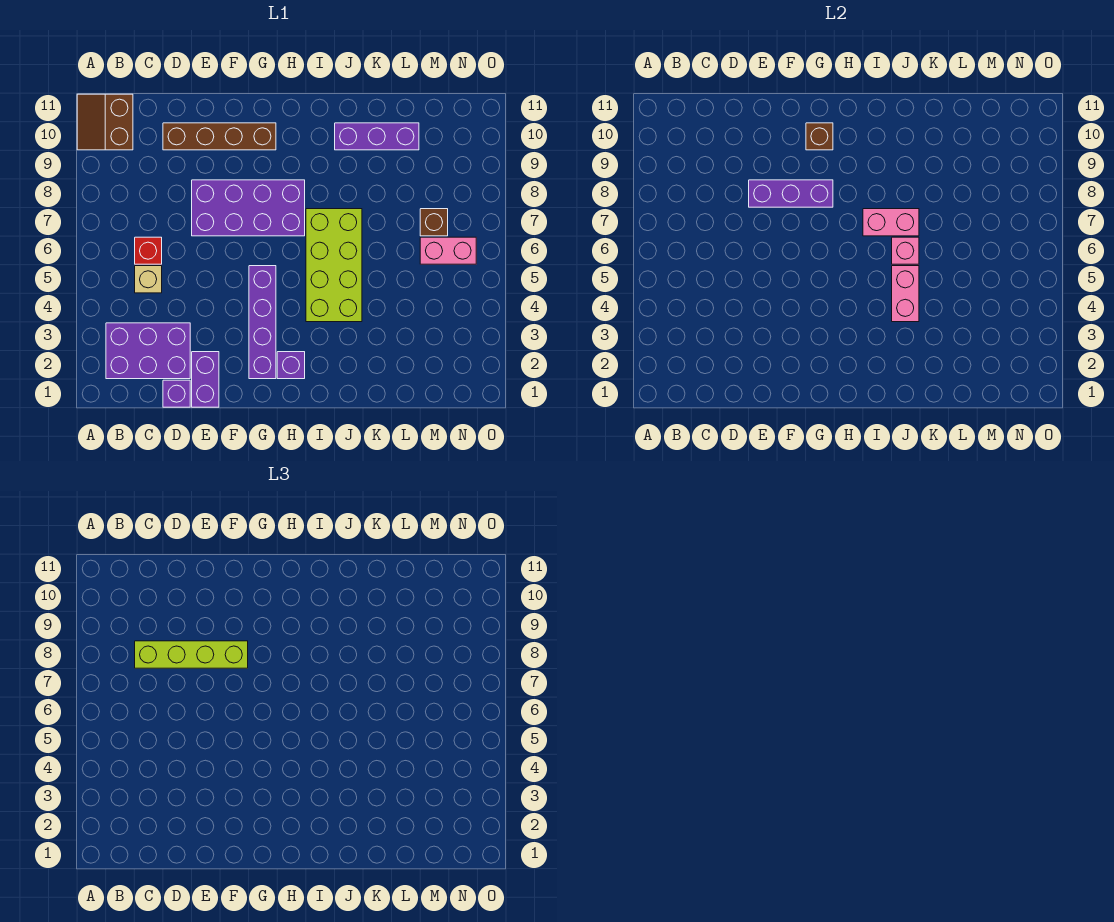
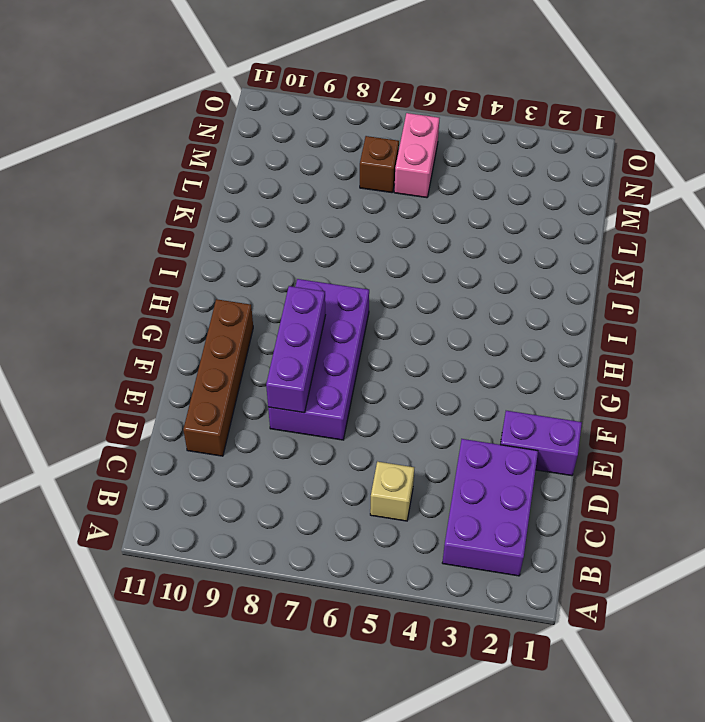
none -> brown slope A10:B11 level 1 top B
none -> red brick C6 level 1
none -> purple brick D1 level 1

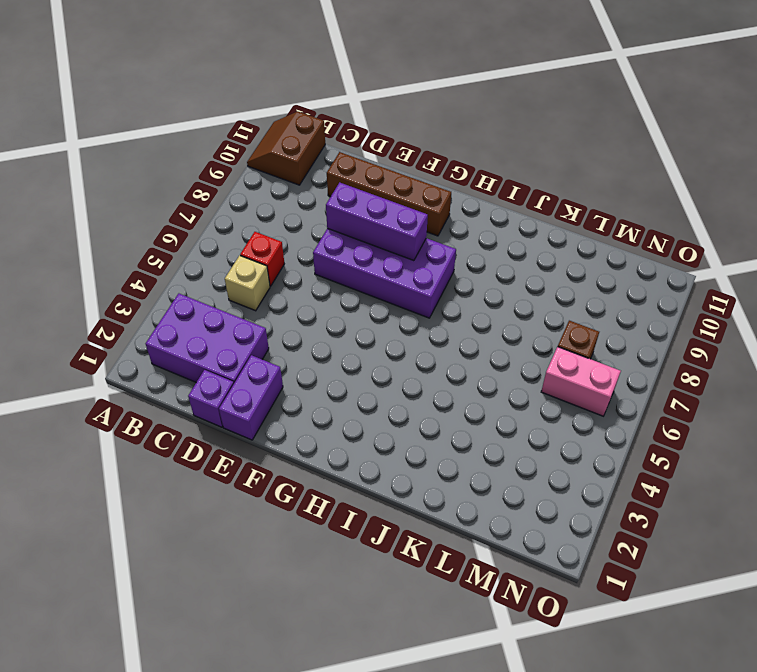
none -> purple brick G2:G5 level 1
none -> purple brick H2 level 1
none -> lime brick I4:J7 level 1

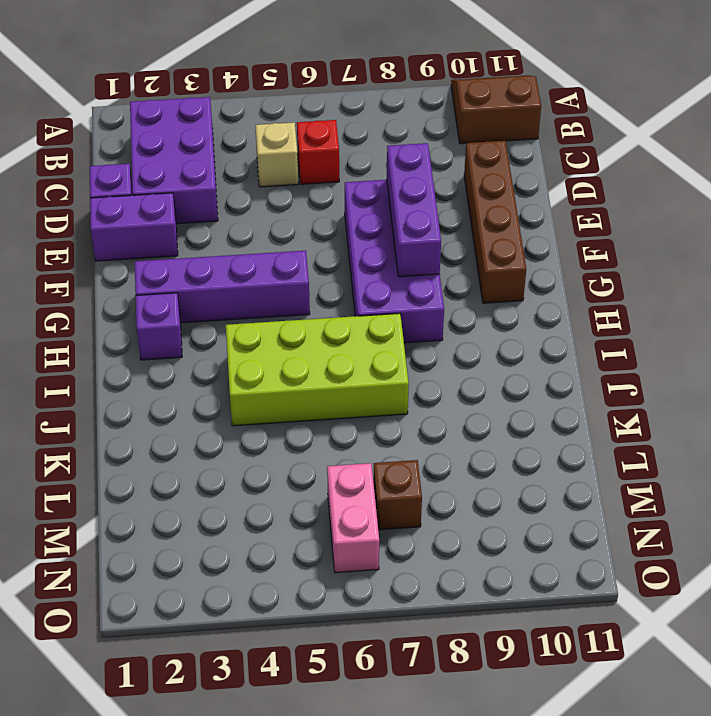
none -> purple brick J10:L10 level 1
none -> brown brick G10 level 2
none -> pink brick I7:J7 level 2

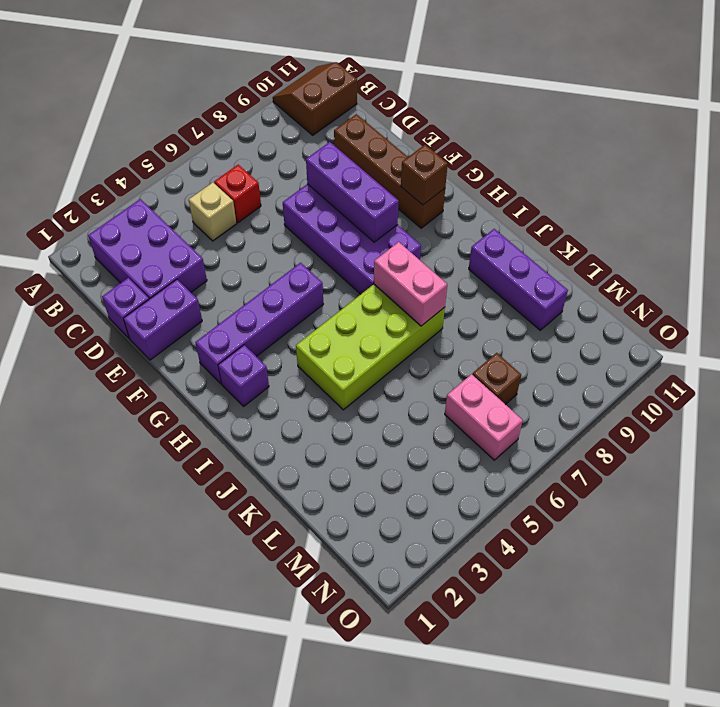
none -> pink brick J4:J5 level 2
none -> pink brick J6 level 2
none -> lime brick C8:F8 level 3

